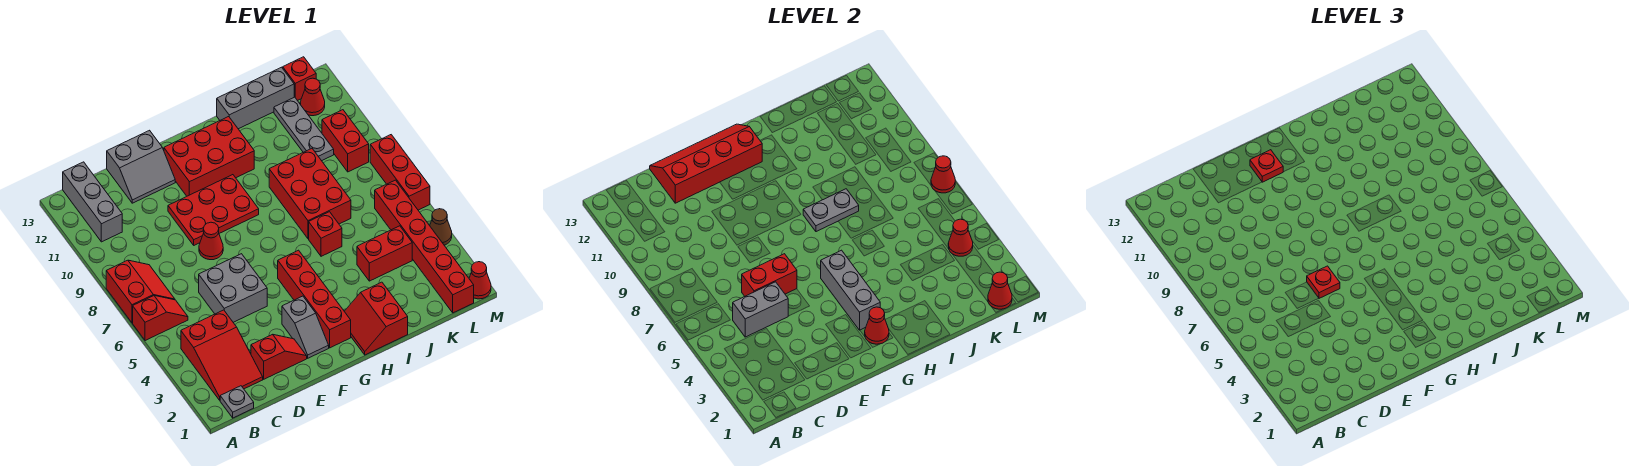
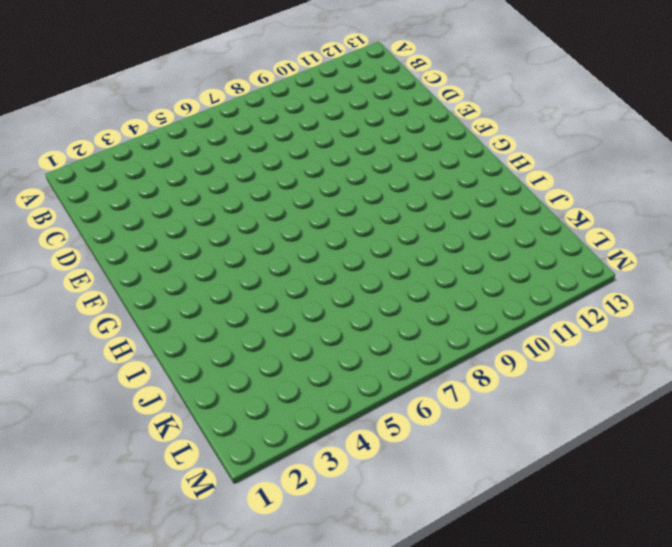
none -> red slope A6:B6 level 1 top A
none -> red slope A7:B8 level 1 top A
none -> grey plate B1 level 1
none -> red slope B2:C4 level 1 top 4

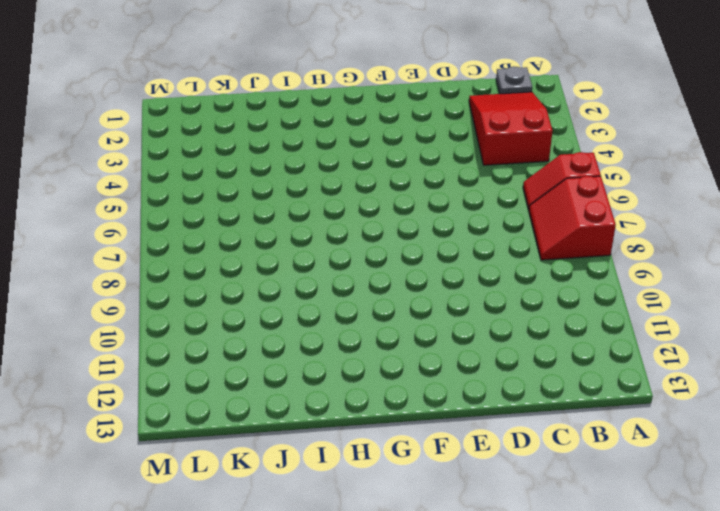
none -> grey brick B11:B13 level 1
none -> red slope D2:E2 level 1 top D
none -> grey brick D5:E6 level 1
none -> grey slope D12:E13 level 1 top 13

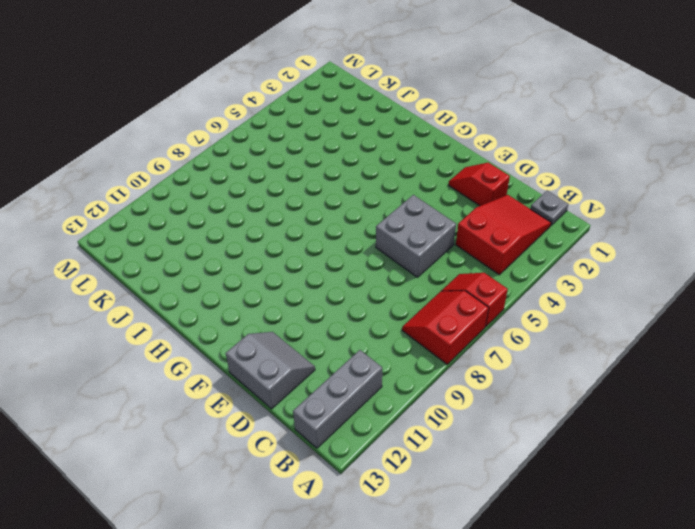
none -> red cone E8 level 1
none -> red plate E9:G10 level 1
none -> grey slope F2:F3 level 1 top 3
none -> red brick F11:H12 level 1

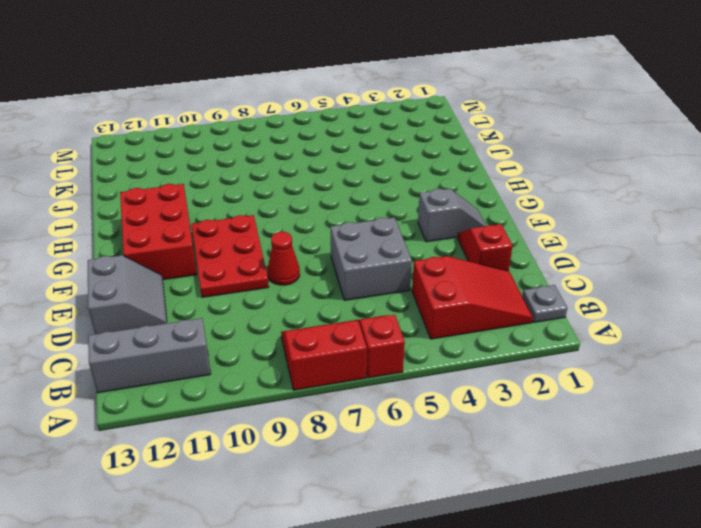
none -> red brick G2:G5 level 1
none -> red slope H1:I2 level 1 top I
none -> red brick I6 level 1
none -> red brick I7:J9 level 1

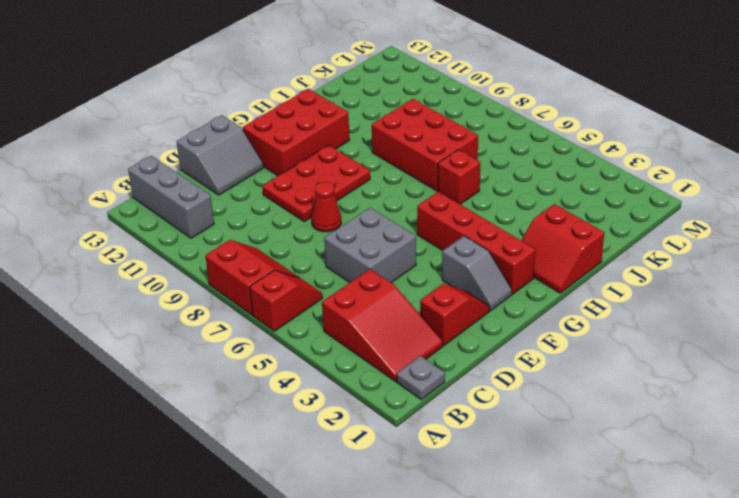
none -> grey brick I13:K13 level 1
none -> red brick J4:K4 level 1
none -> grey plate K10:K12 level 1
none -> red brick L1:L6 level 1

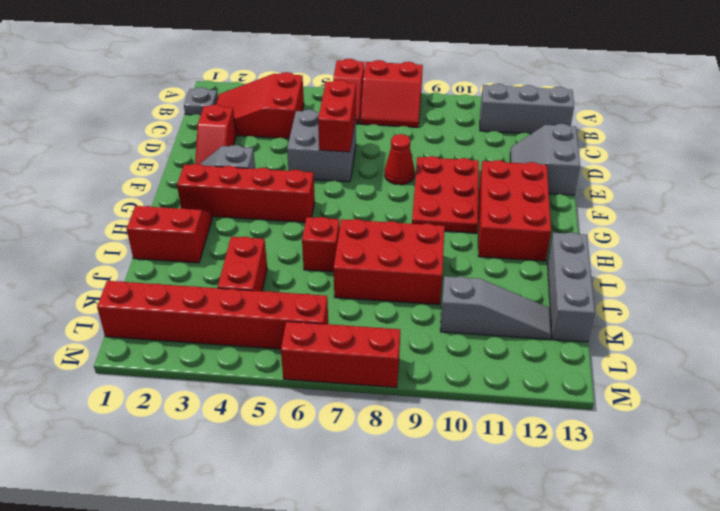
grey slope K10:K12 level 1 top 10 -> grey plate K10:K12 level 1
none -> red brick L9:L10 level 1
none -> red cone L12 level 1
none -> red brick L13 level 1
none -> red cone M1 level 1

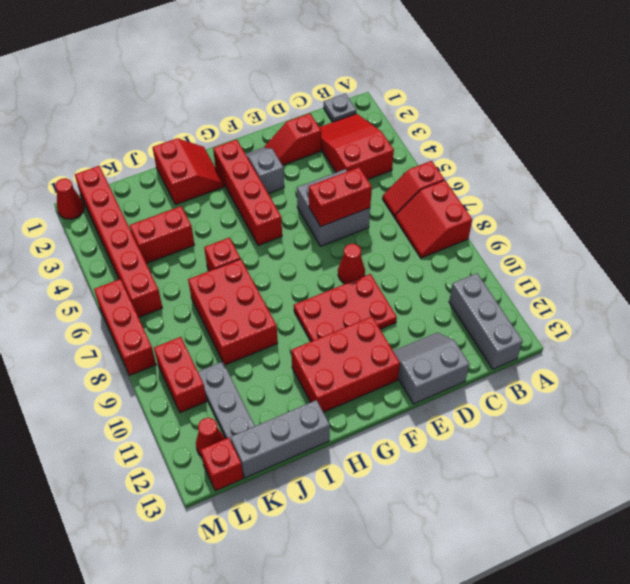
none -> brown cone M4 level 1
none -> grey brick C5:D5 level 2
none -> red slope D12:G13 level 2 top 12
none -> red cone G2 level 2

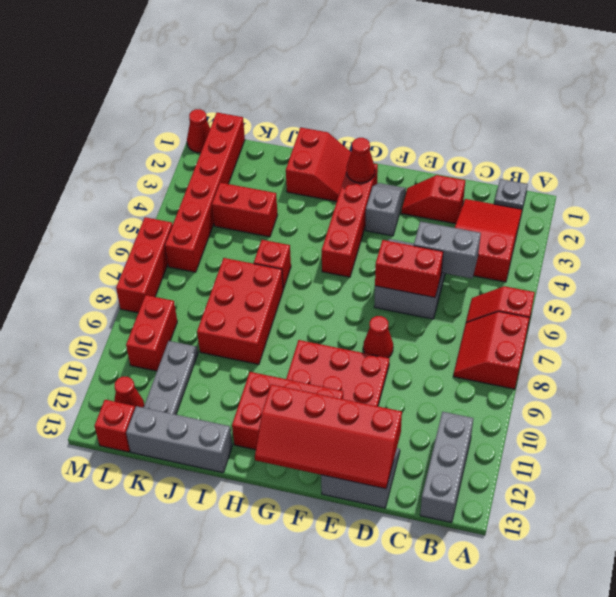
none -> brown cone M4 level 1
none -> grey brick G3:G5 level 2
none -> grey plate H8:I8 level 2
none -> red cone L1 level 2

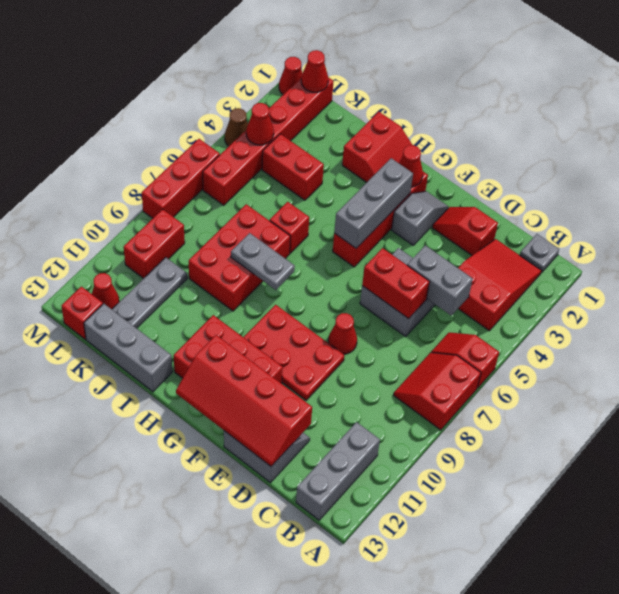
none -> red cone M7 level 2
none -> red plate E6 level 3
none -> red plate F12 level 3

